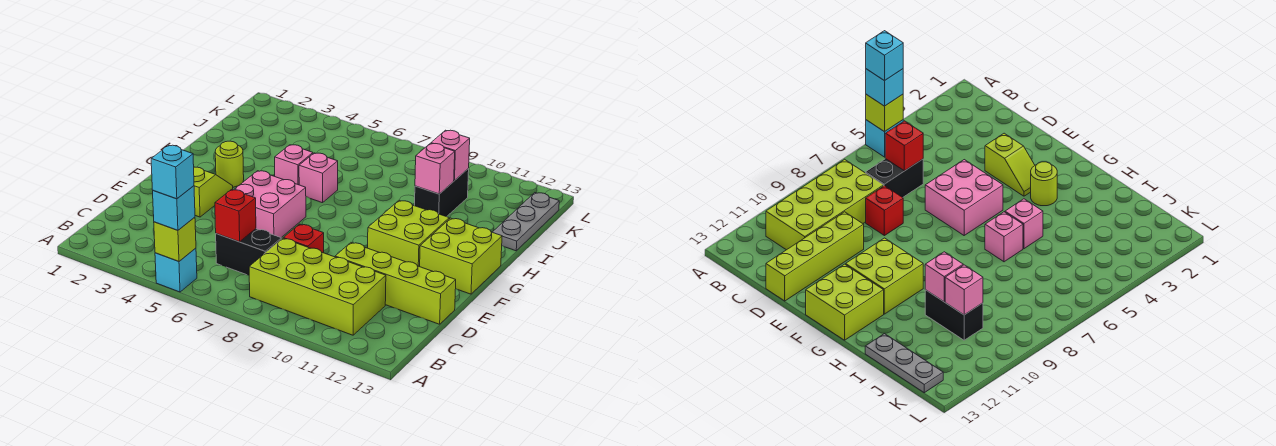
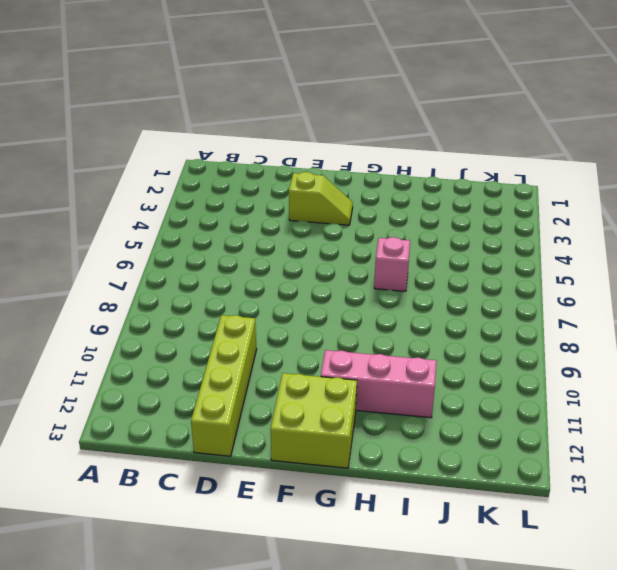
pink brick G11:I11 level 1 -> lime brick F10:G11 level 1
none -> cyan brick A5 level 1
none -> lime brick B8:C11 level 1
none -> black brick C6:C7 level 1

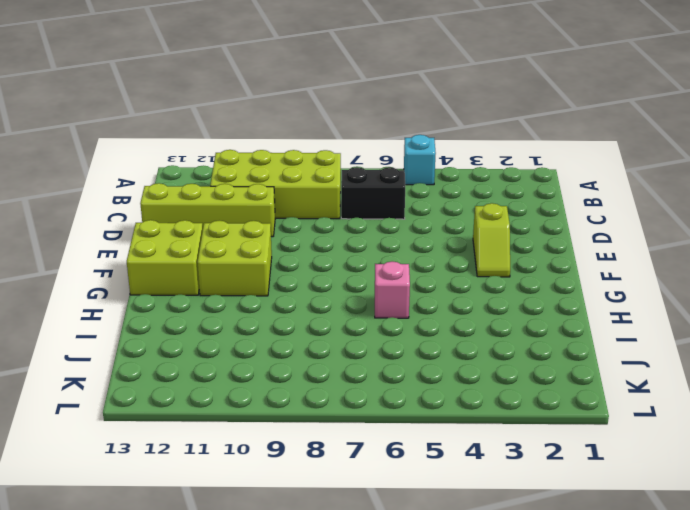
none -> red brick D8 level 1
none -> pink brick E5:F6 level 1
none -> lime round brick G3 level 1

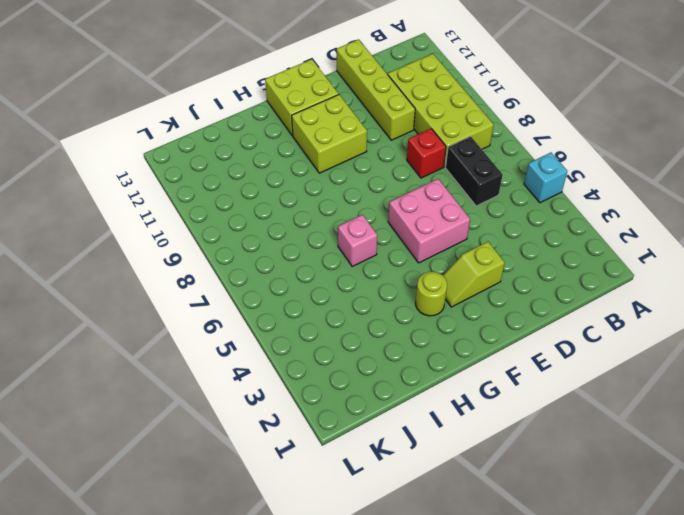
none -> pink brick H5 level 1
none -> black brick I10:J10 level 1
none -> grey plate I13:K13 level 1

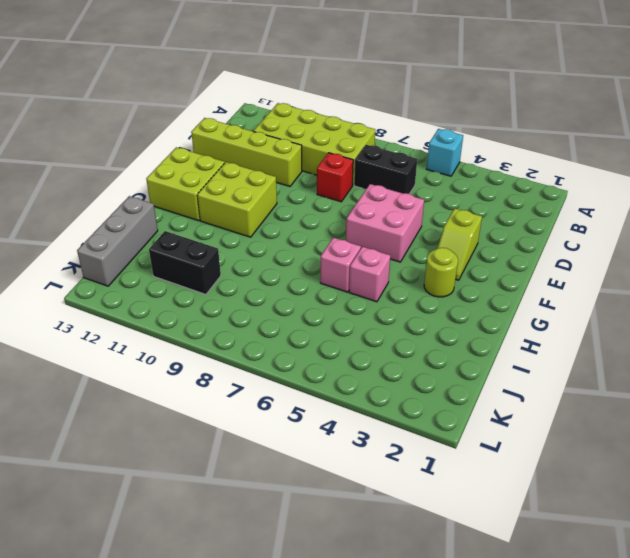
grey brick I13:K13 level 1 -> grey plate I13:K13 level 1
black brick J10:J11 level 1 -> black brick I10:J10 level 1
none -> lime brick A5 level 2
none -> red brick C6 level 2
none -> pink brick I10 level 2

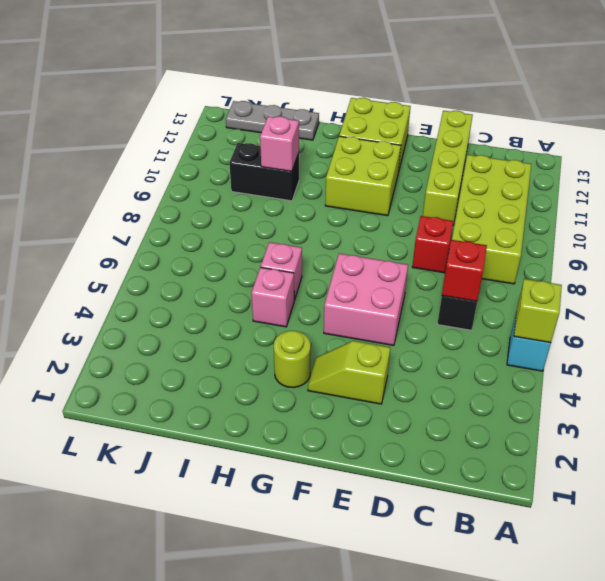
none -> pink brick J10 level 2
none -> cyan brick A5 level 3
none -> cyan brick A5 level 4

